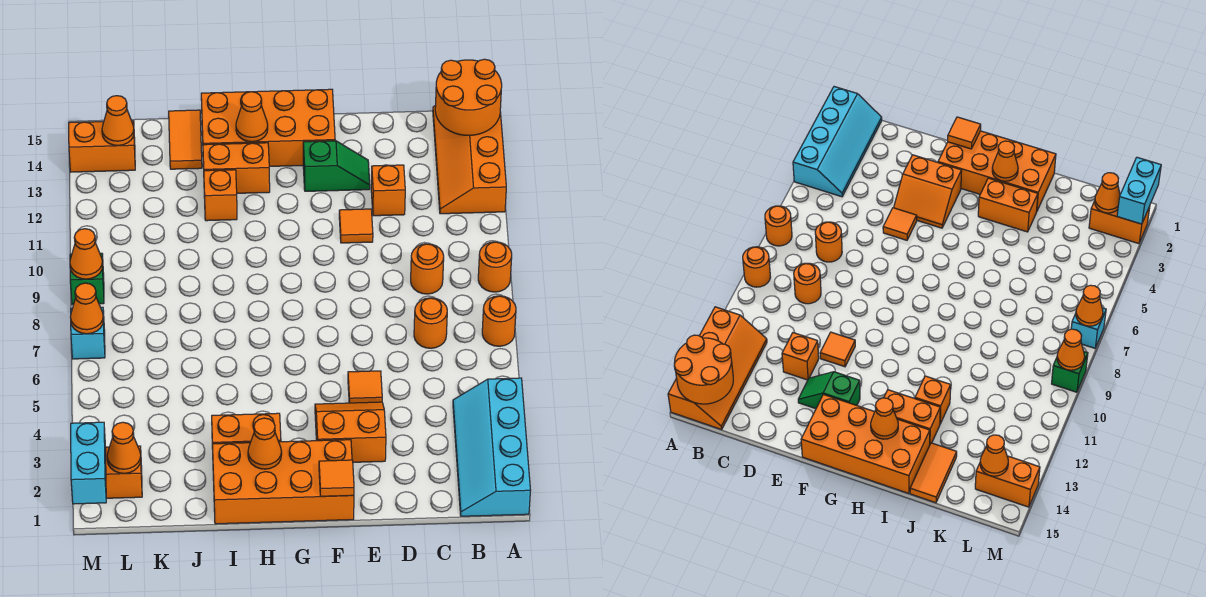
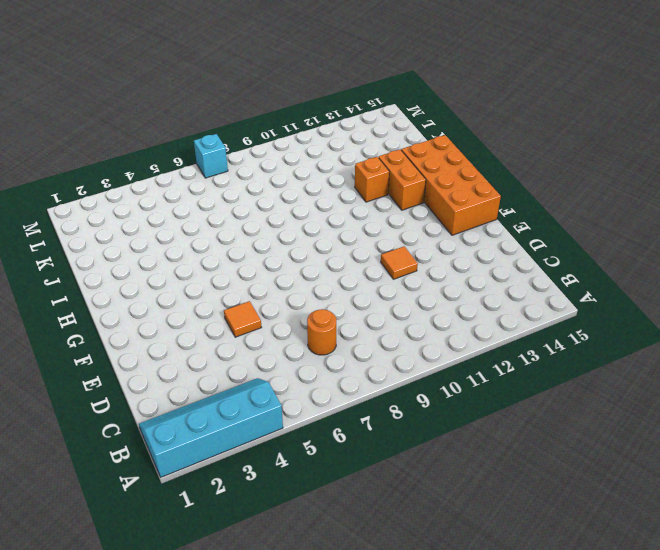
none -> orange round brick A7 level 1
none -> orange round brick A9 level 1
none -> orange slope A12:B15 level 1 top A
none -> orange round brick C9 level 1

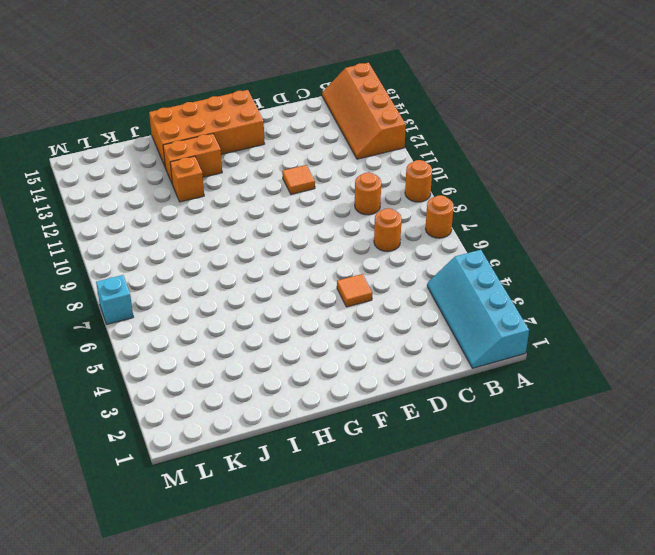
none -> orange brick D12 level 1
none -> orange slope E3:F4 level 1 top 3
none -> green slope E13:F13 level 1 top F
none -> orange brick F1:I2 level 1

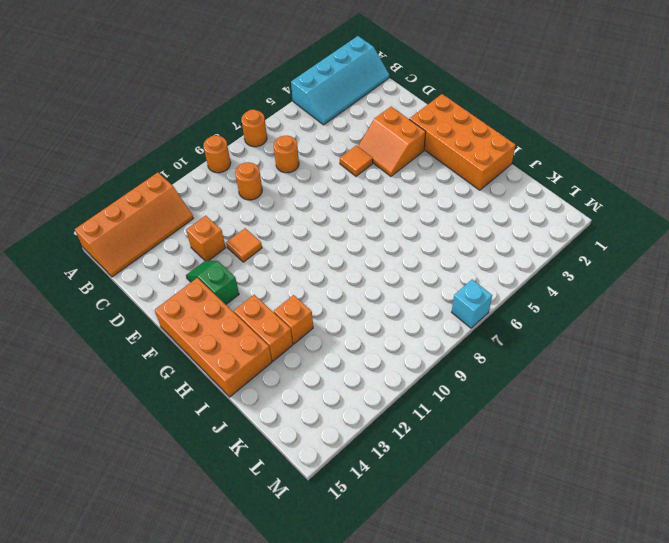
none -> orange brick H3:I3 level 1
none -> orange tile J14:J15 level 1
none -> orange brick L2:M2 level 1
none -> orange brick L14:M14 level 1

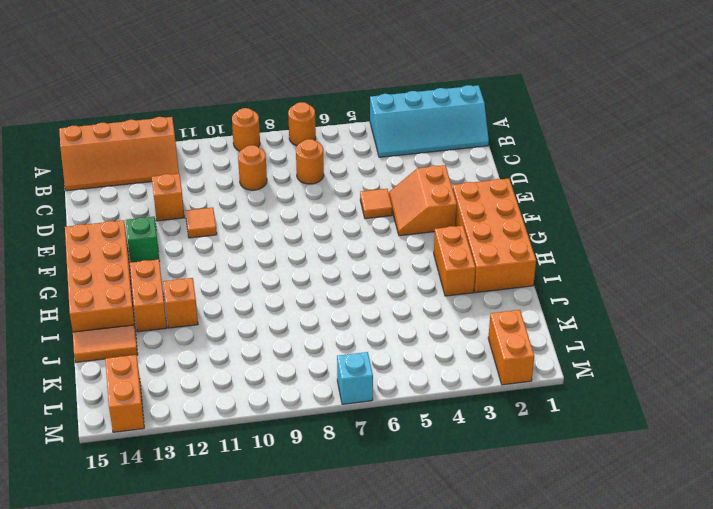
none -> green brick M9 level 1
none -> orange round brick A14:B15 level 2
none -> orange tile F1 level 2
none -> orange cone H2 level 2

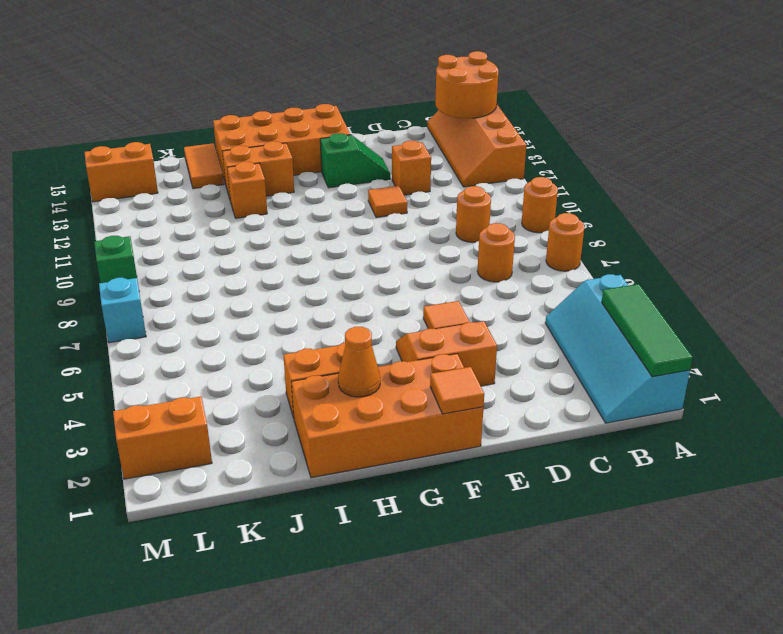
green tile A1:A3 level 2 -> none
none -> orange cone H14 level 2
none -> orange cone L2 level 2
none -> orange cone L14 level 2
none -> cyan brick M1:M2 level 2

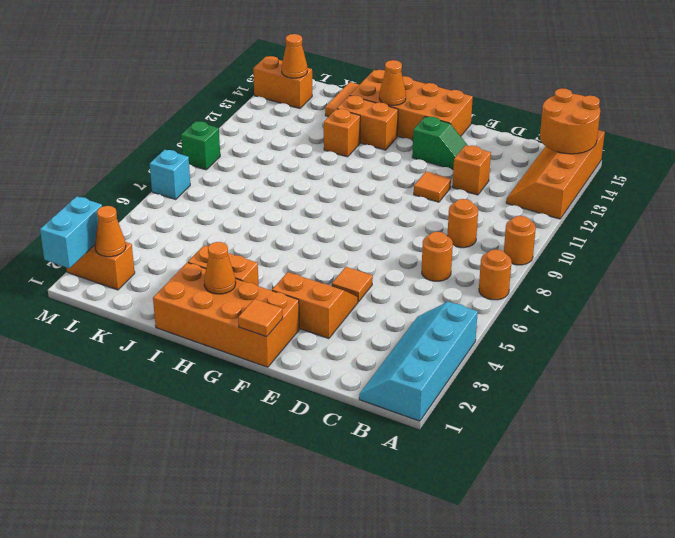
none -> orange cone M7 level 2
none -> orange cone M9 level 2

